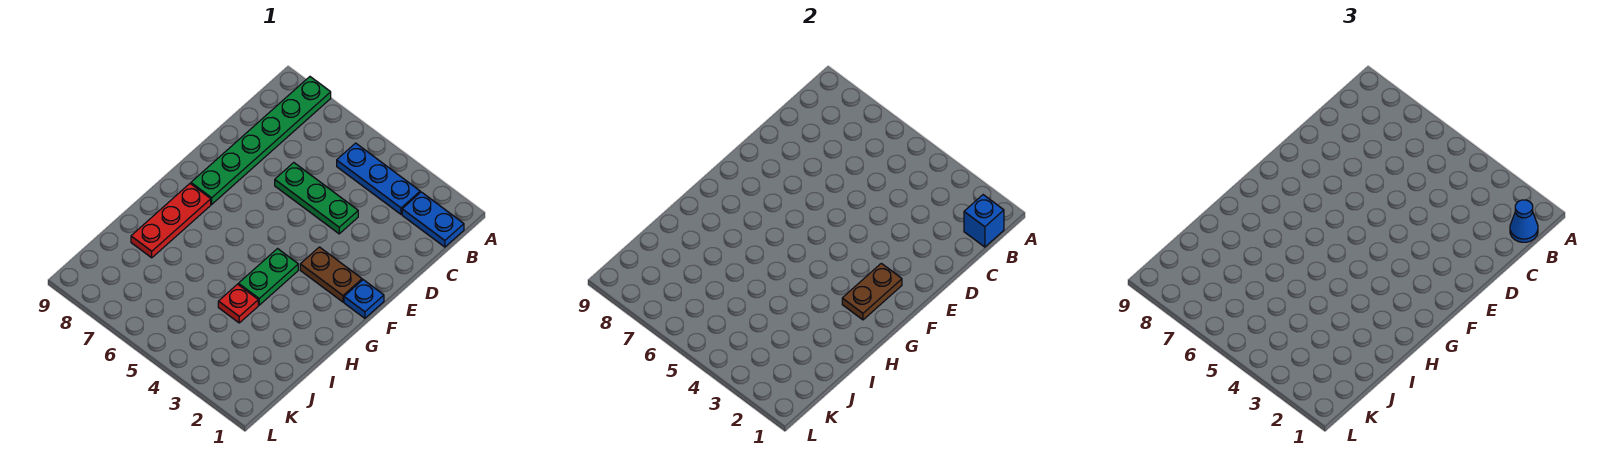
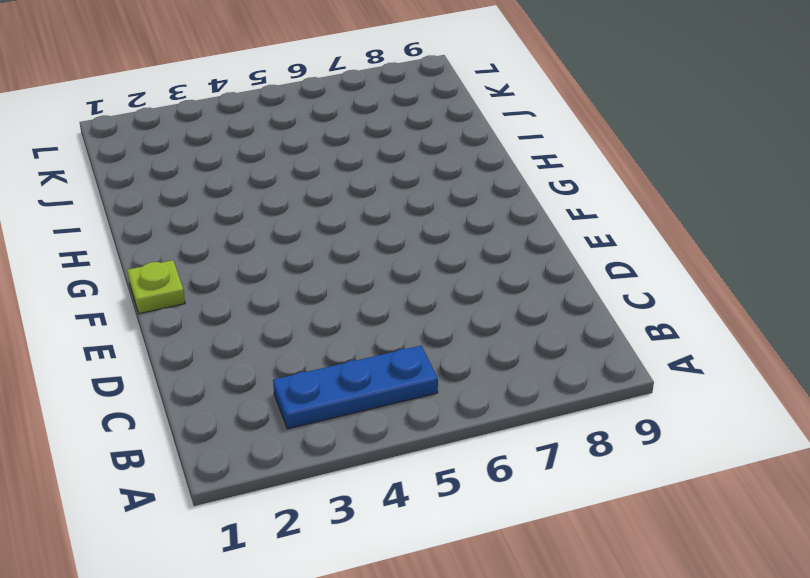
lime plate F1 level 1 -> blue plate F1 level 1
none -> green plate A8:F8 level 1
none -> blue plate B1:B2 level 1
none -> green plate D4:D6 level 1

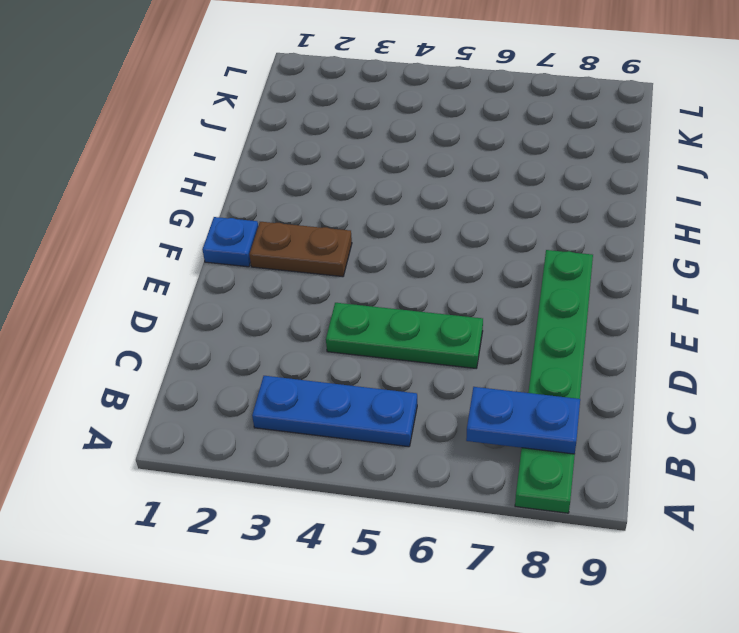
blue plate B7:B8 level 2 -> blue plate B1:B2 level 1
none -> green plate G4:H4 level 1
none -> red plate G8:I8 level 1
none -> red plate I4 level 1

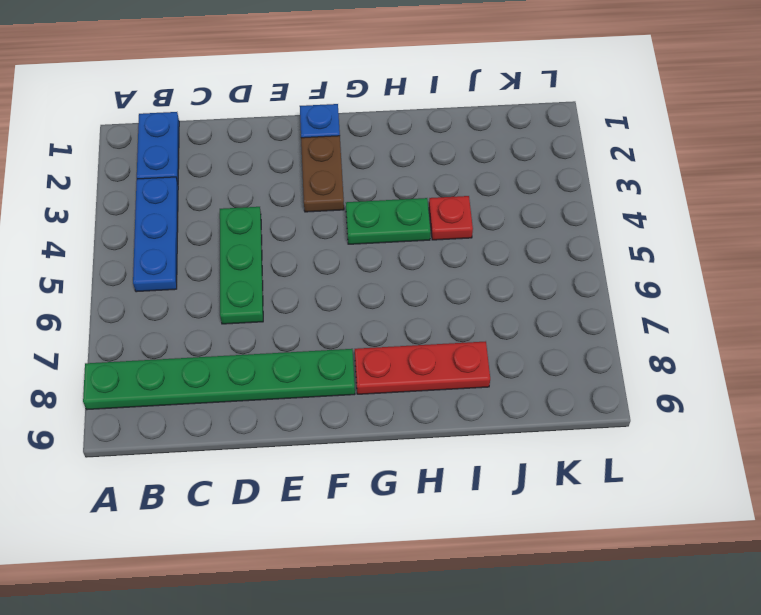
none -> blue brick B1 level 2
none -> brown plate F2:G2 level 2
none -> blue cone B1 level 3

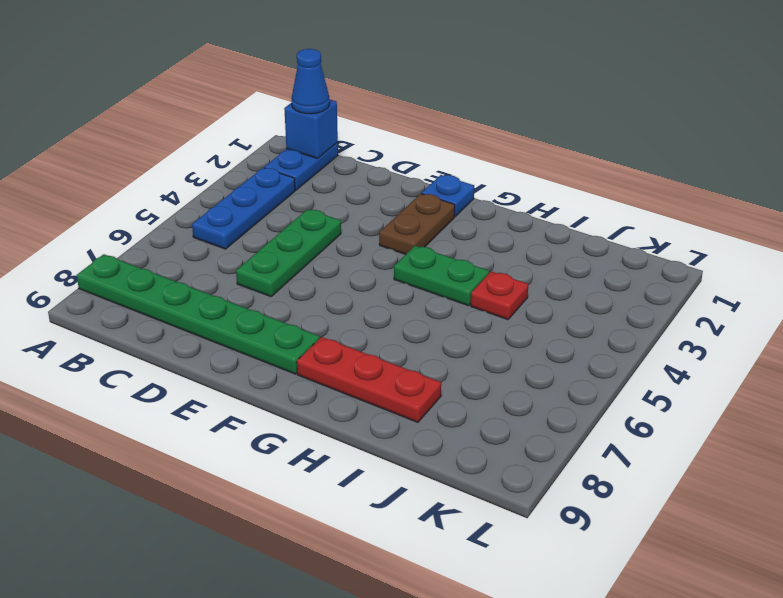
none -> brown plate F2:G2 level 2

